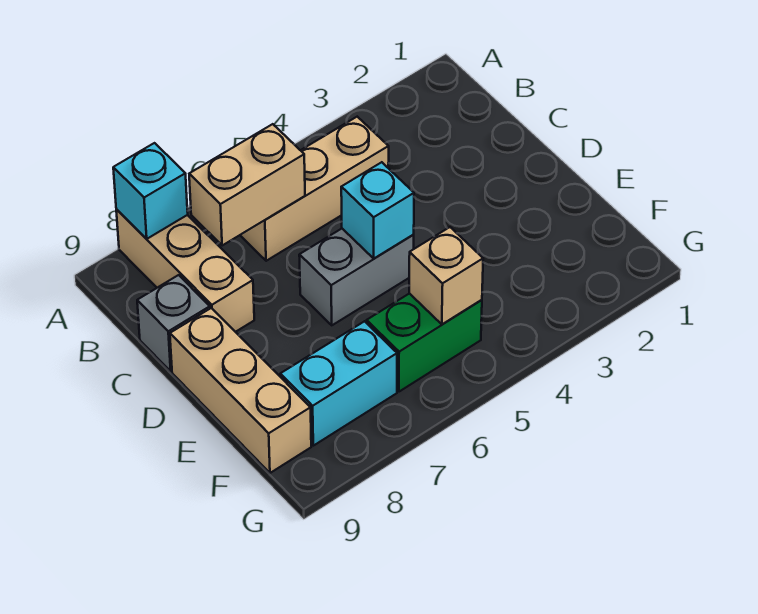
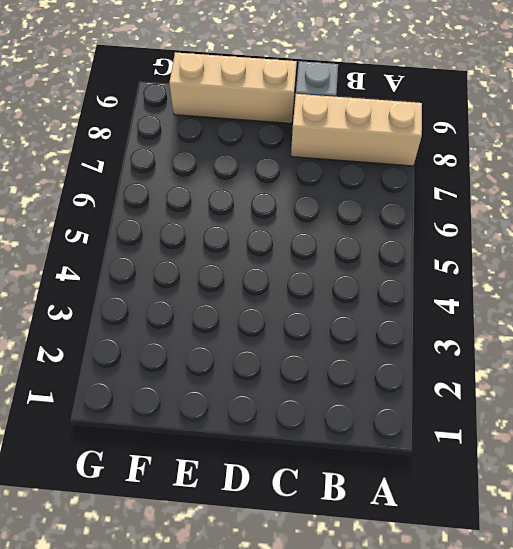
none -> tan brick B4:B6 level 1
none -> grey brick D5:D6 level 1

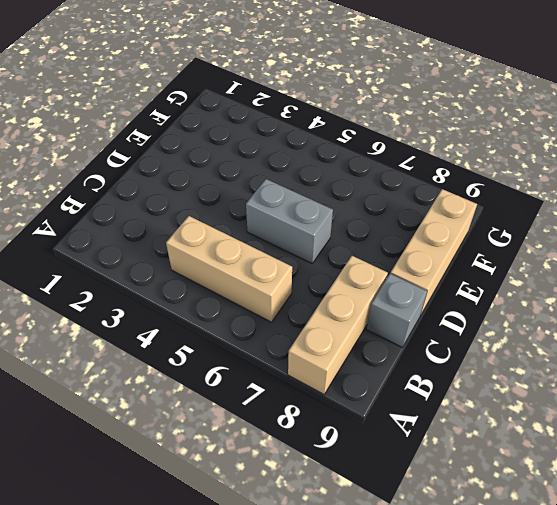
none -> green brick F5:F6 level 1
none -> cyan brick F7:F8 level 1

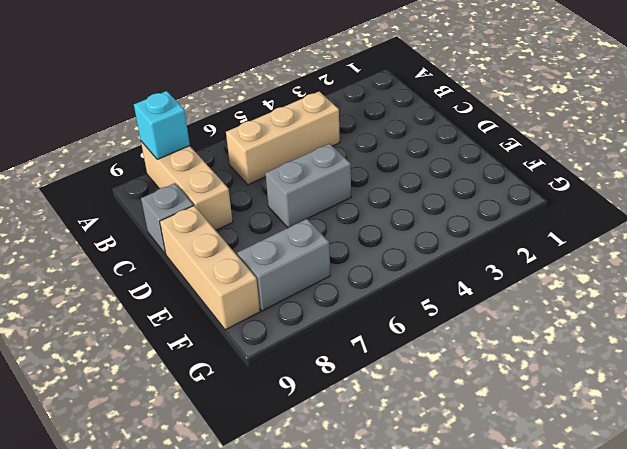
grey brick F7:F8 level 1 -> cyan brick F7:F8 level 1
none -> green brick F5:F6 level 1
none -> tan brick B6:B7 level 2

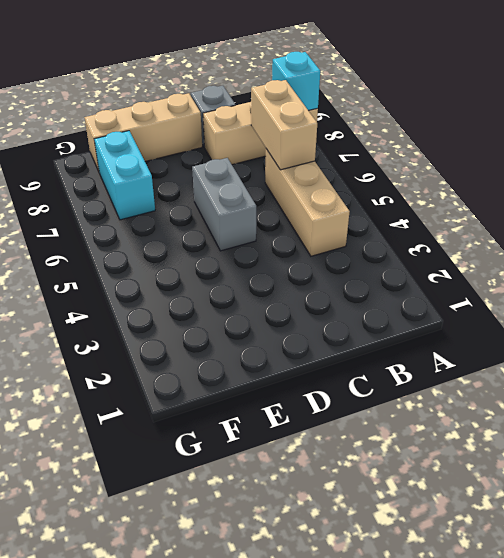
none -> green brick F5:F6 level 1
none -> cyan brick D5 level 2

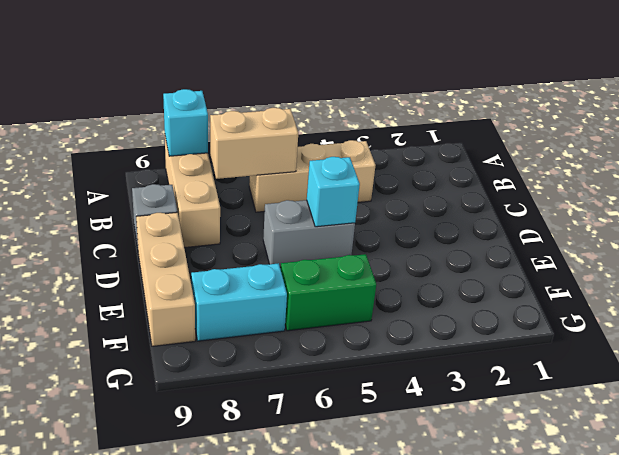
none -> tan brick F5 level 2

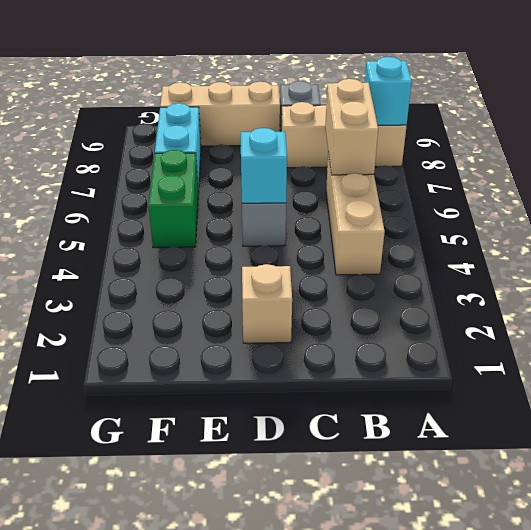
tan brick D2 level 1 -> tan brick F5 level 2

